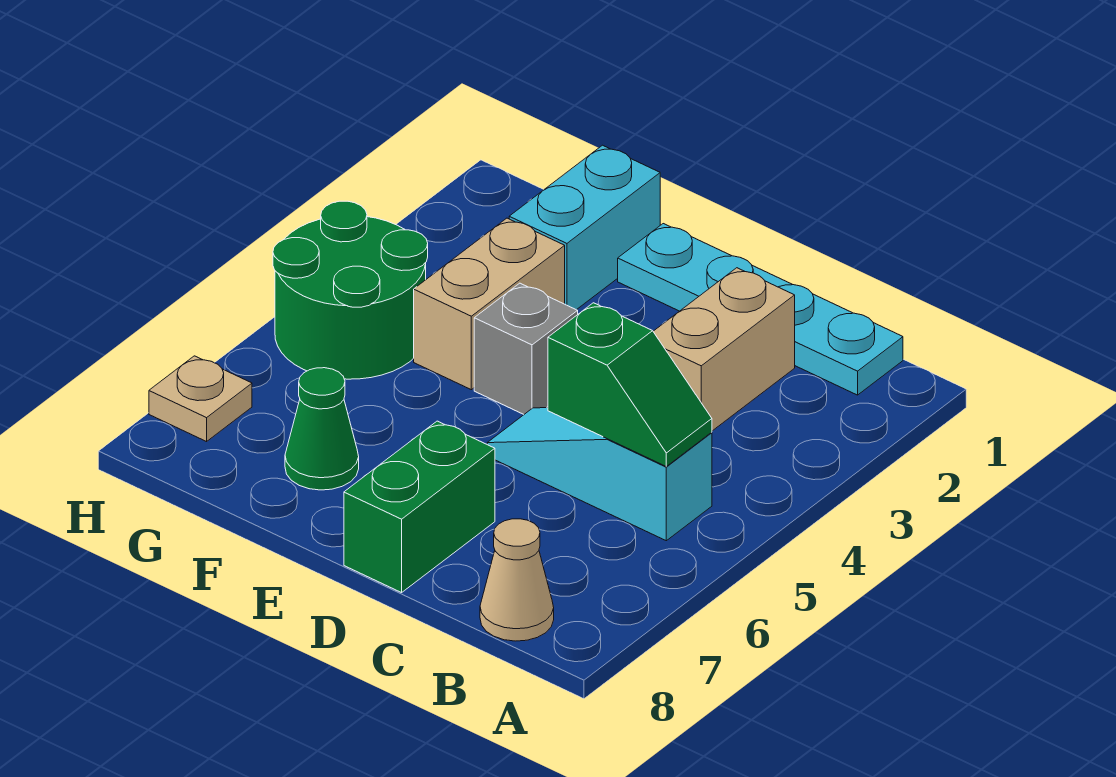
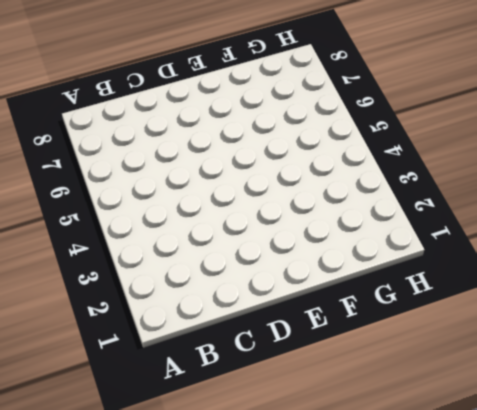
none -> cyan plate B1:E1 level 1
none -> cyan slope B5:D5 level 1 top B
none -> tan cone B8 level 1

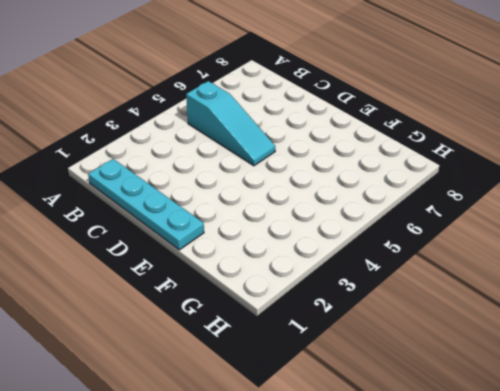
none -> tan cone B8 level 1
none -> tan brick C2:C3 level 1
none -> green brick D7:D8 level 1

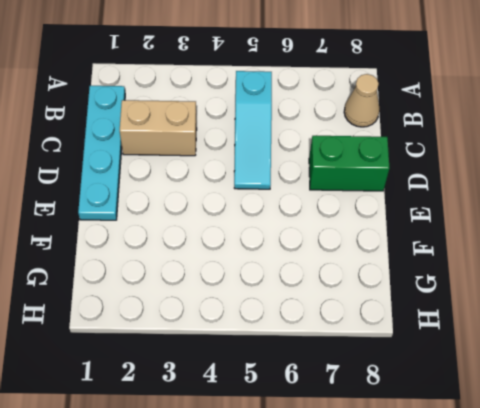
none -> grey brick E4 level 1
none -> cyan brick F1:F2 level 1
none -> tan brick F3:F4 level 1

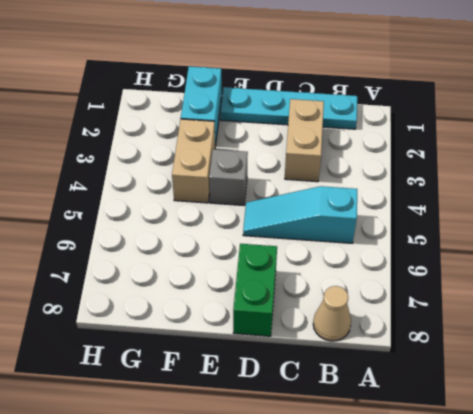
none -> green cone F7 level 1
none -> green round brick G4:H5 level 1
none -> tan plate H7 level 1

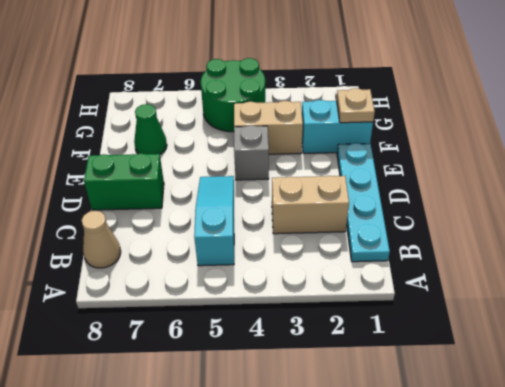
tan plate F1 level 2 -> tan plate H7 level 1
none -> green slope B5:C5 level 2 top C

